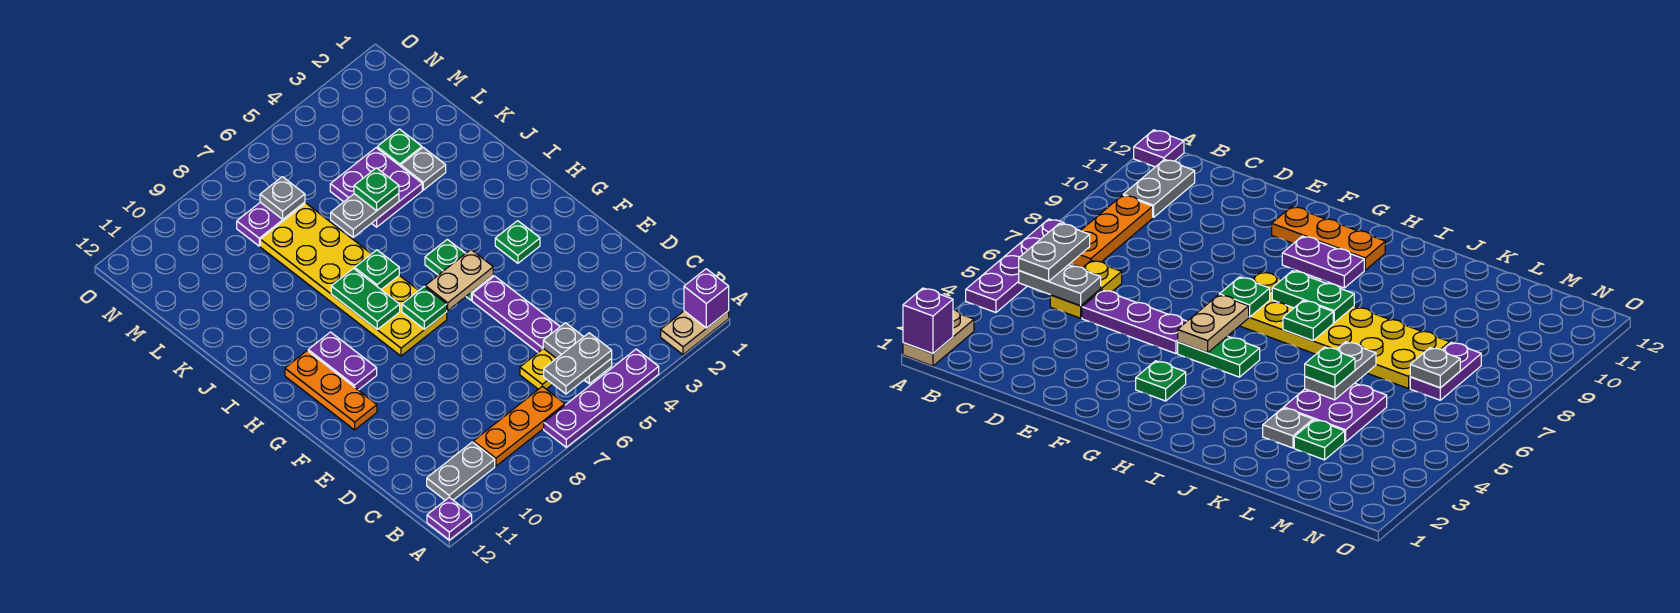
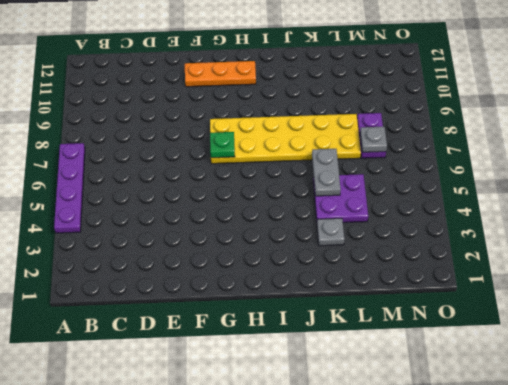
none -> tan plate A1:A2 level 1
none -> purple plate A12 level 1
none -> orange plate B7:B9 level 1

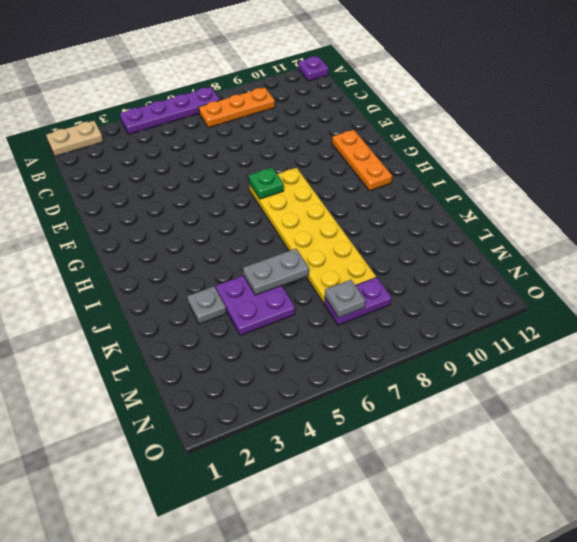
none -> grey plate B10:B11 level 1
none -> yellow plate C5:C6 level 1
none -> purple plate D5:F5 level 1

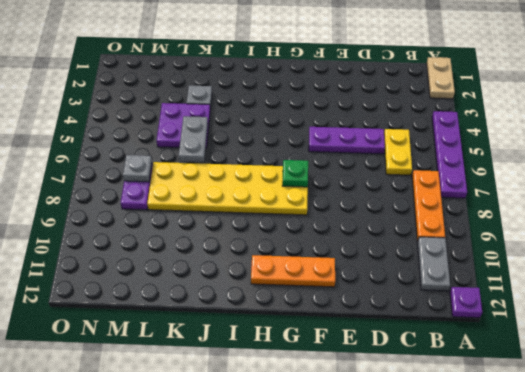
none -> green plate G3 level 1
none -> green plate G5:H5 level 1
none -> purple plate G10:H10 level 1

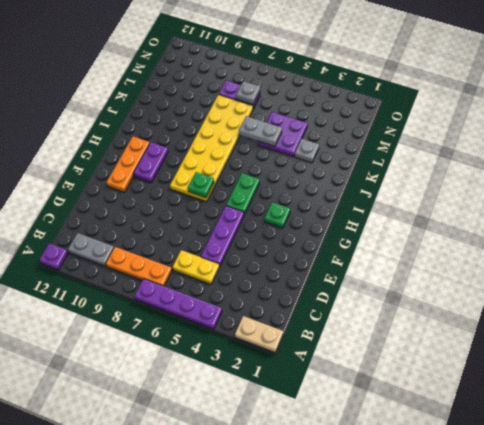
none -> green plate L3 level 1
none -> purple brick A1 level 2
none -> grey plate B5:C5 level 2

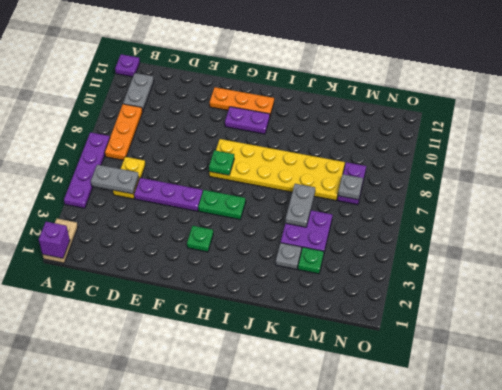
none -> tan plate G5:G6 level 2
none -> green plate H8:I8 level 2
none -> green plate I7 level 2

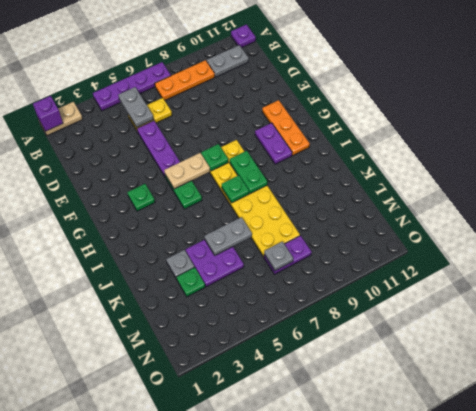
none -> grey plate B5:B6 level 3
none -> green plate K5 level 3

